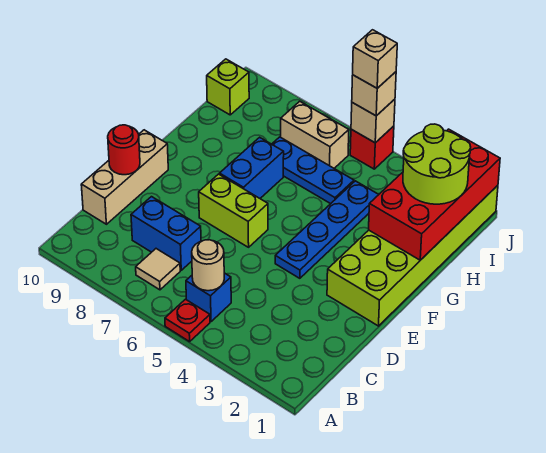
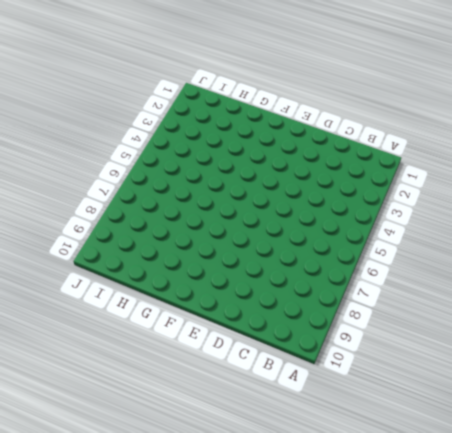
none -> red plate A5 level 1
none -> blue brick B5 level 1
none -> tan tile B7 level 1

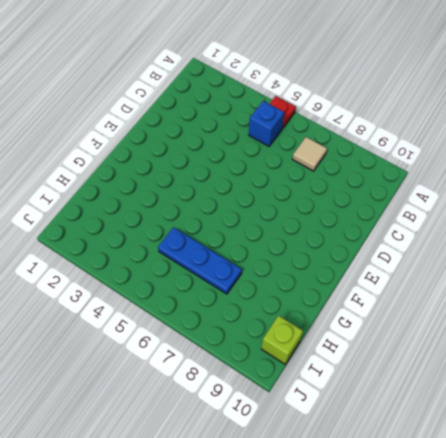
none -> blue brick C7:C8 level 1
none -> tan brick C10:E10 level 1
none -> lime brick E1:J2 level 1

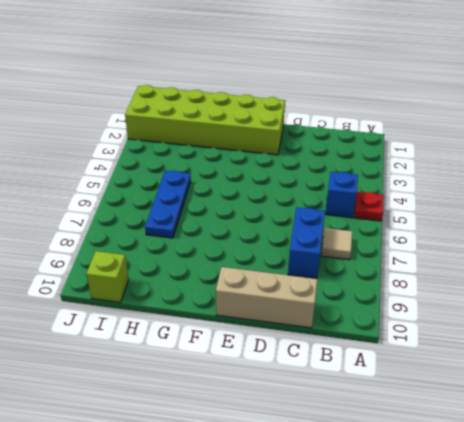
none -> blue plate E4:H4 level 1
none -> lime brick E6:E7 level 1
none -> blue brick F7:G7 level 1

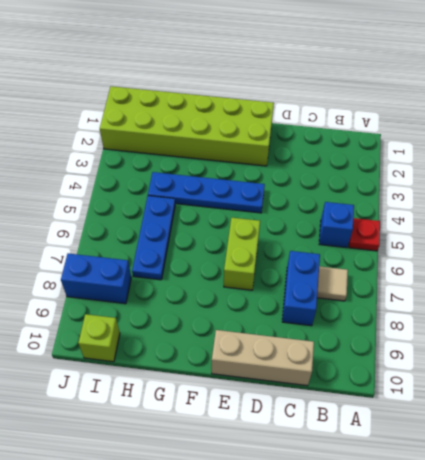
blue brick I8:J8 level 1 -> blue brick F7:G7 level 1
none -> tan brick I6:I7 level 1
none -> red brick J5 level 1
none -> tan round brick B5 level 2

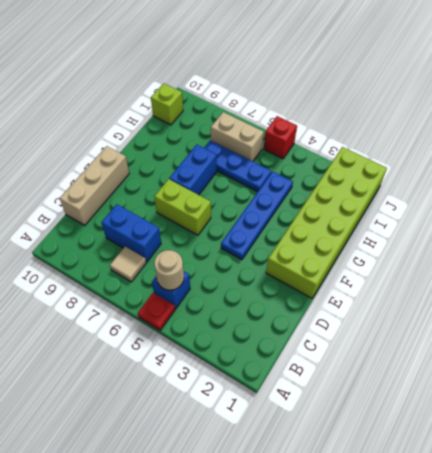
none -> red round brick D10 level 2
none -> red brick G1:J2 level 2
none -> tan brick J5 level 2

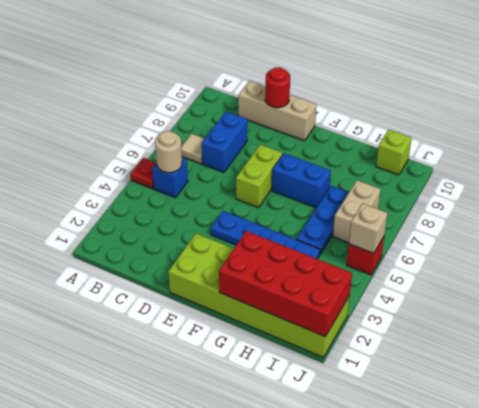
none -> lime round brick H1:I2 level 3
none -> tan brick J5 level 3
none -> tan brick J5 level 4

